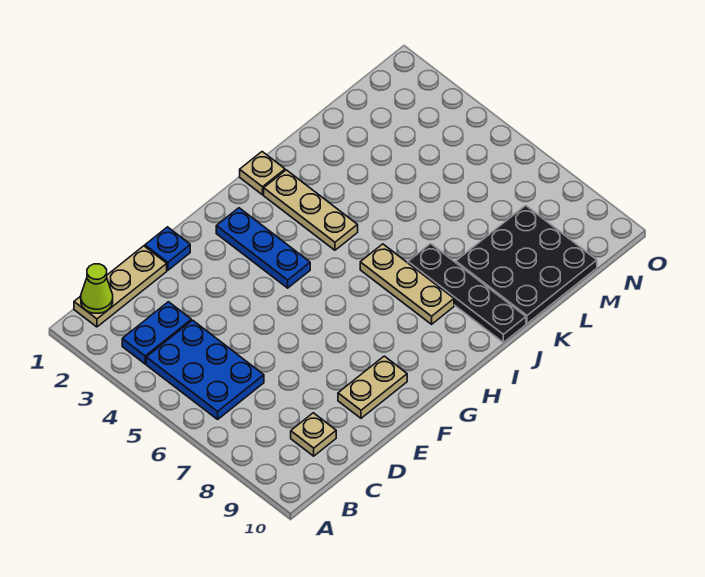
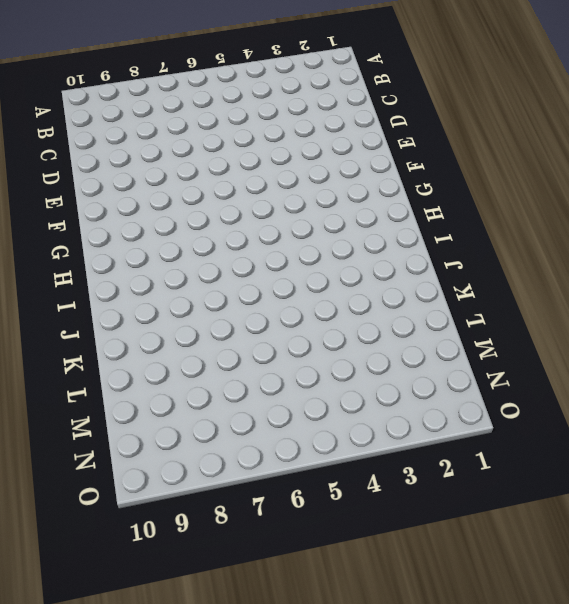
none -> tan plate B1:D1 level 1
none -> blue plate B3:C3 level 1
none -> blue plate B4:C6 level 1

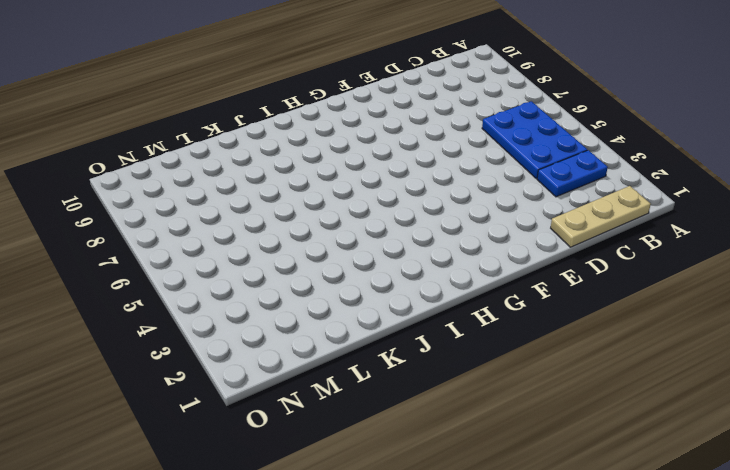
none -> tan plate C9 level 1
none -> blue plate E1 level 1
none -> tan plate E9:F9 level 1

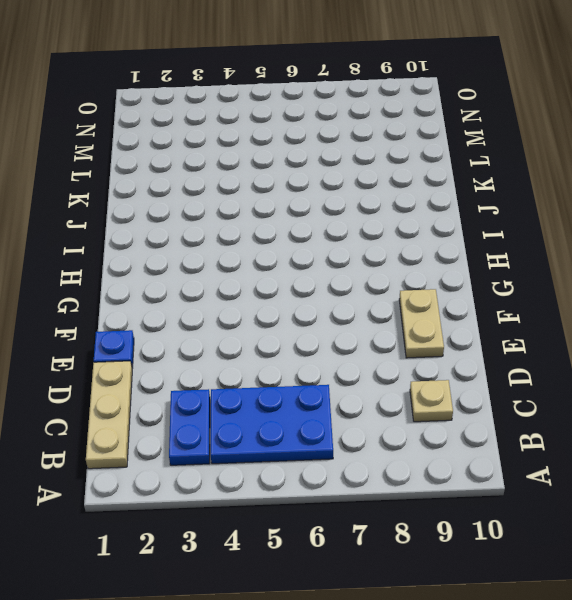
none -> blue plate G2:G4 level 1
none -> tan plate I1 level 1
none -> tan plate I2:I4 level 1

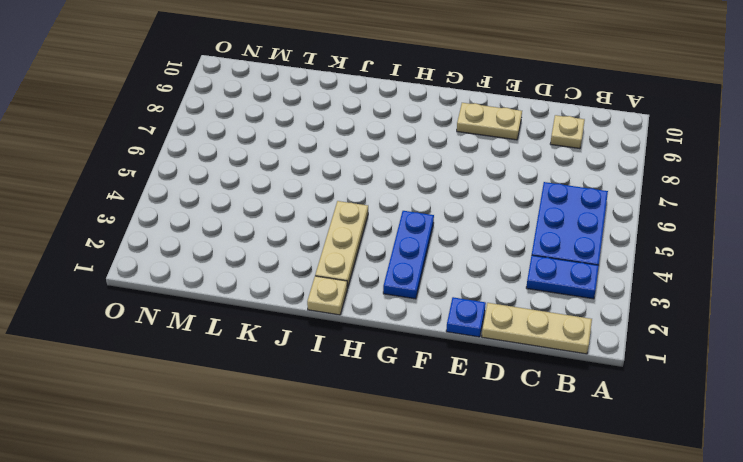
none -> tan plate I6:I8 level 1
none -> black plate J7:J10 level 1
none -> black plate K8:M10 level 1

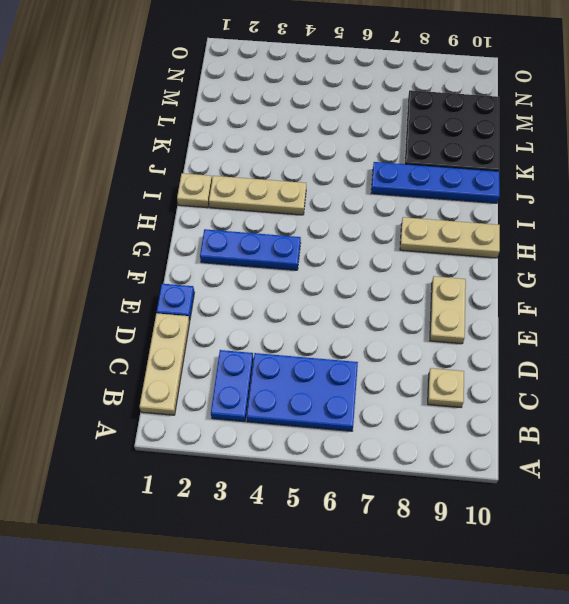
tan plate H8:H10 level 1 -> tan plate I6:I8 level 1
blue plate J7:J10 level 1 -> black plate J7:J10 level 1
none -> lime cone B1 level 2

